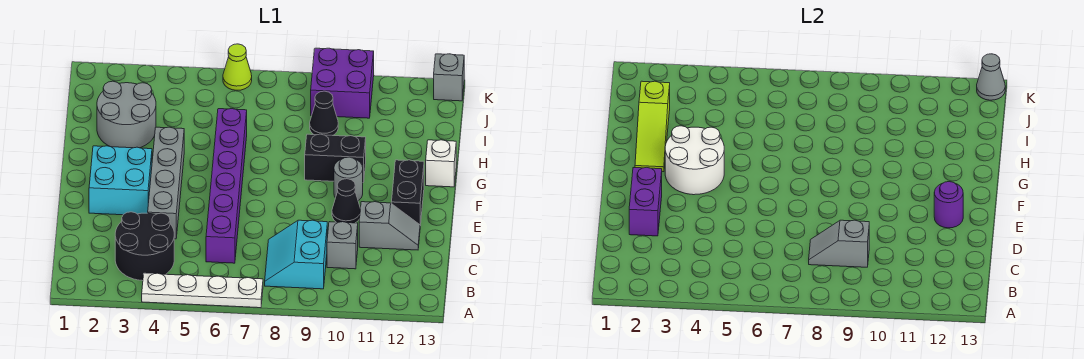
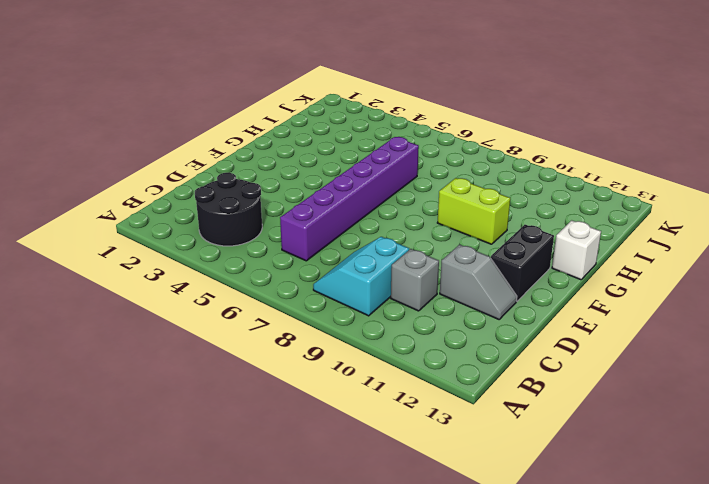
lime brick G9:G10 level 1 -> black brick G9:G10 level 1
none -> white plate A4:A7 level 1
none -> grey brick D4:G4 level 1
none -> cyan brick E2:F3 level 1

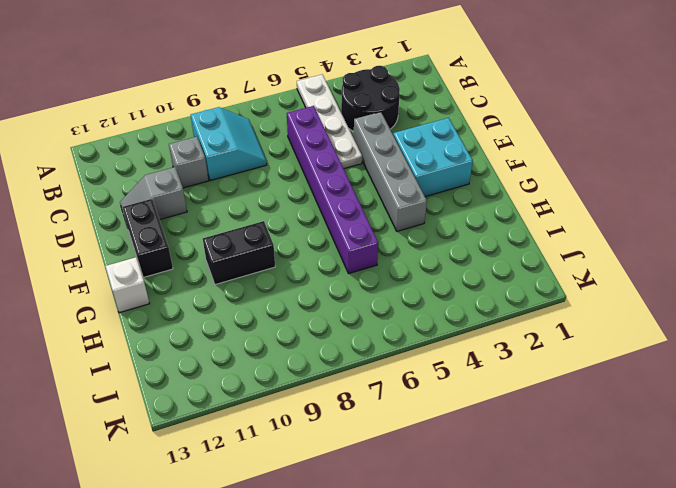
white plate A5:D5 level 1 -> white plate A4:A7 level 1
none -> black cone E10 level 1
none -> grey round brick F10 level 1
none -> grey round brick H2:I3 level 1

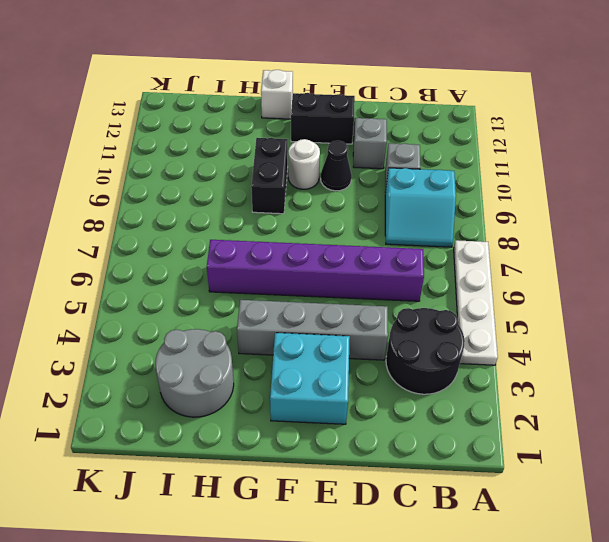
white round brick F10 level 1 -> grey round brick F10 level 1
none -> black cone I9 level 1
none -> purple brick J9:K10 level 1
none -> lime cone K6 level 1

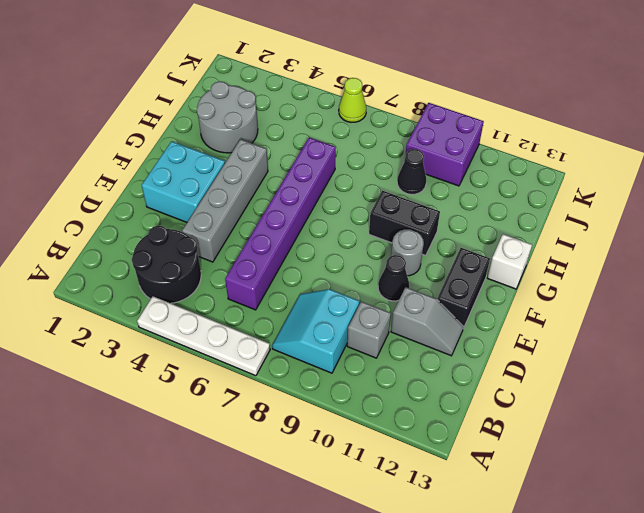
none -> grey brick K13 level 1
none -> grey slope C8:C9 level 2 top 9
none -> purple brick D2:E2 level 2

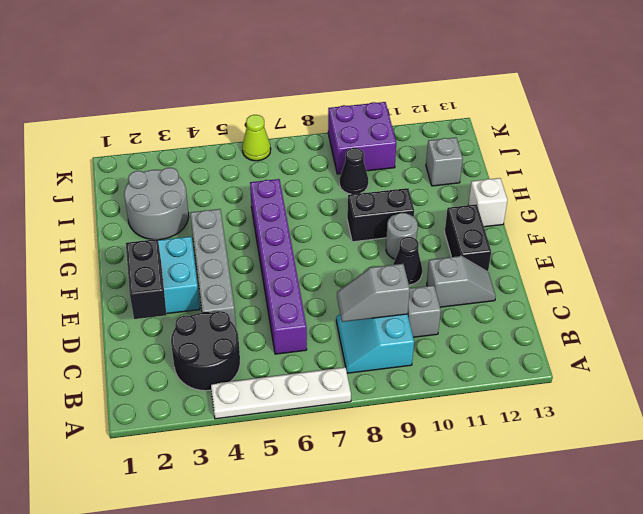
black brick D2:E2 level 2 -> purple brick D2:E2 level 2
grey brick I12 level 1 -> grey brick K13 level 1
none -> purple round brick E12 level 2
none -> white round brick F3:G4 level 2
none -> lime slope G2:I2 level 2 top I

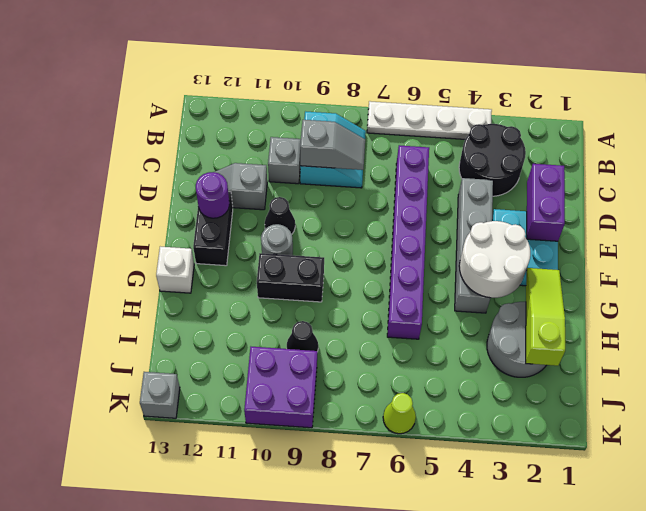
none -> grey cone K13 level 2

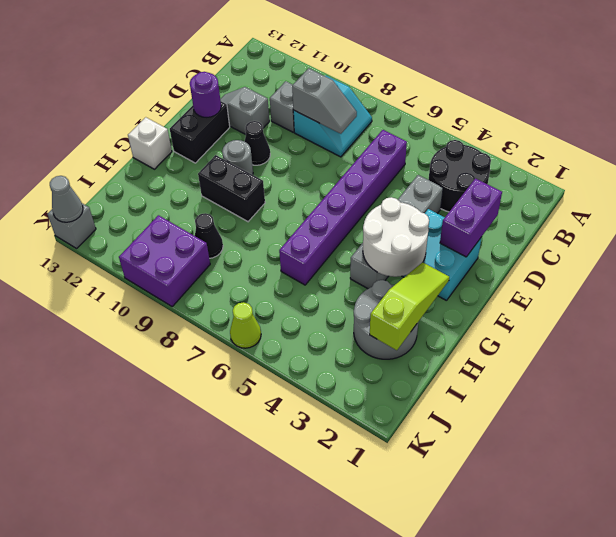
none -> white plate A4:A7 level 1

